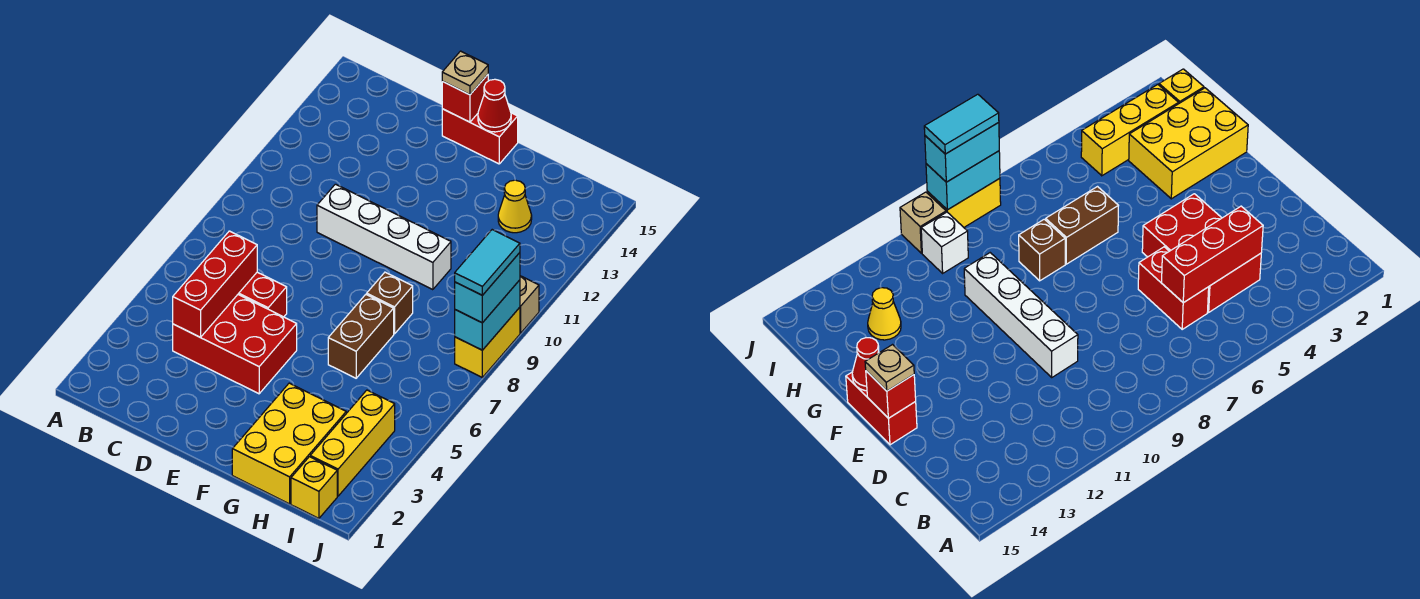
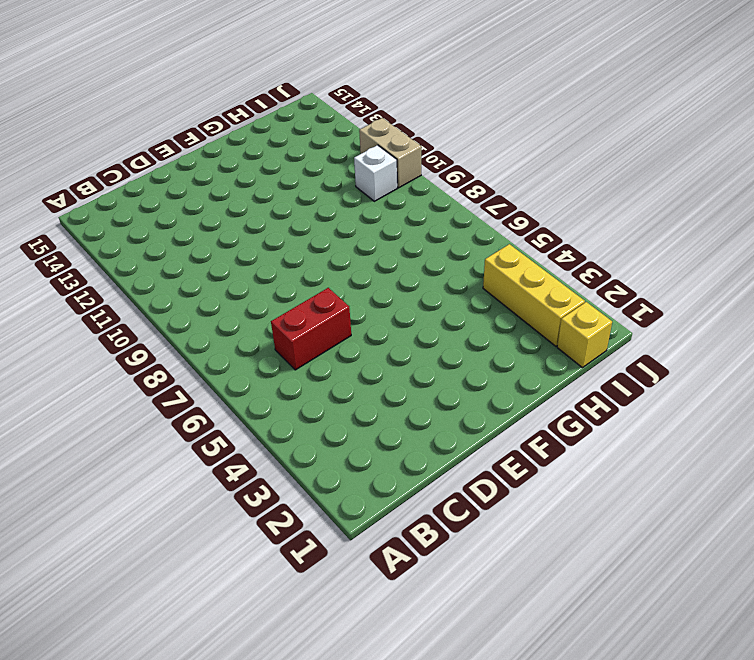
tan brick J10:J11 level 1 -> tan brick J10 level 1
none -> red brick C4:E5 level 1
none -> white brick D10:G10 level 1
none -> red brick E15:F15 level 1

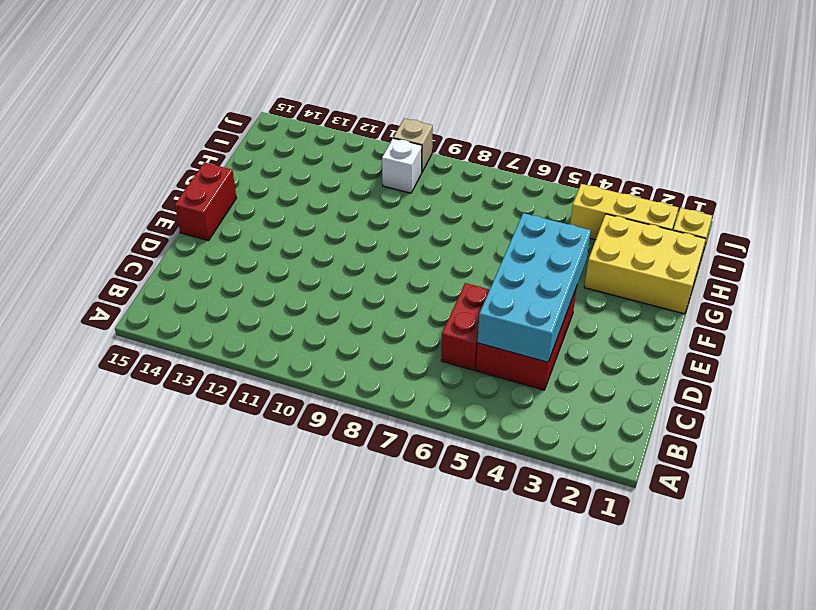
cyan brick C4:F5 level 2 -> red brick C4:C6 level 2
none -> white brick D10:G10 level 1
none -> brown brick G6:G7 level 1
none -> brown brick G8 level 1

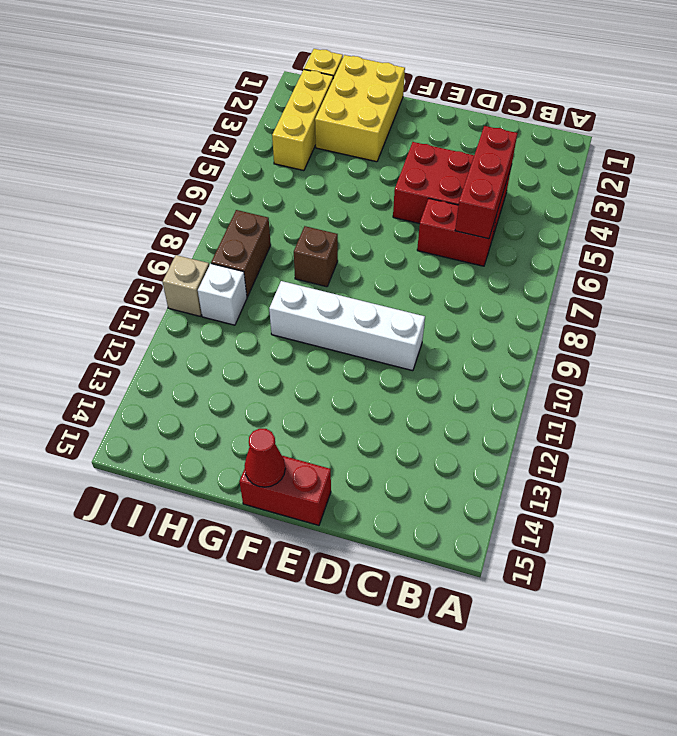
brown brick I8:I9 level 1 -> brown brick G6:G7 level 1
none -> yellow cone H13 level 1
none -> yellow brick J8:J9 level 1
none -> red brick E15 level 2

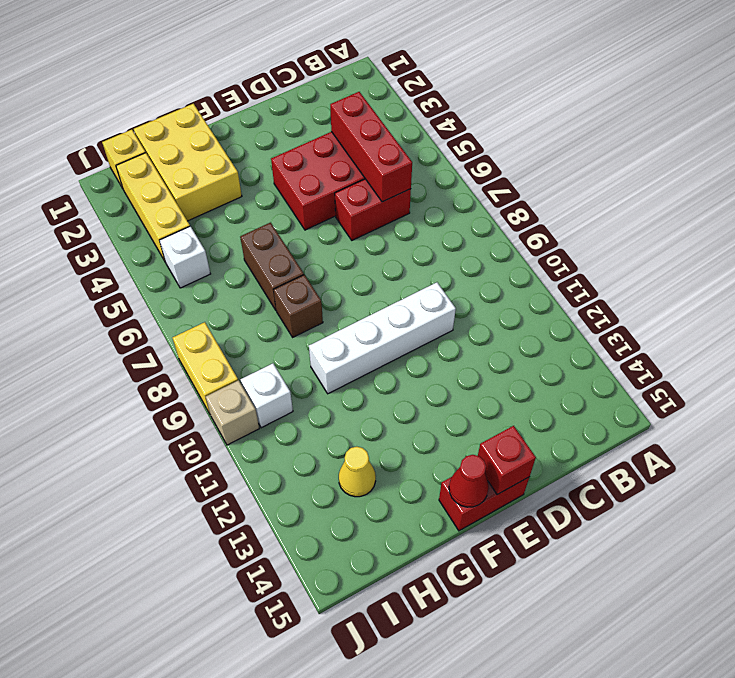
white brick I5 level 1 -> none
none -> cyan brick J8:J9 level 2
none -> tan plate E15 level 3
none -> cyan brick J8:J9 level 3

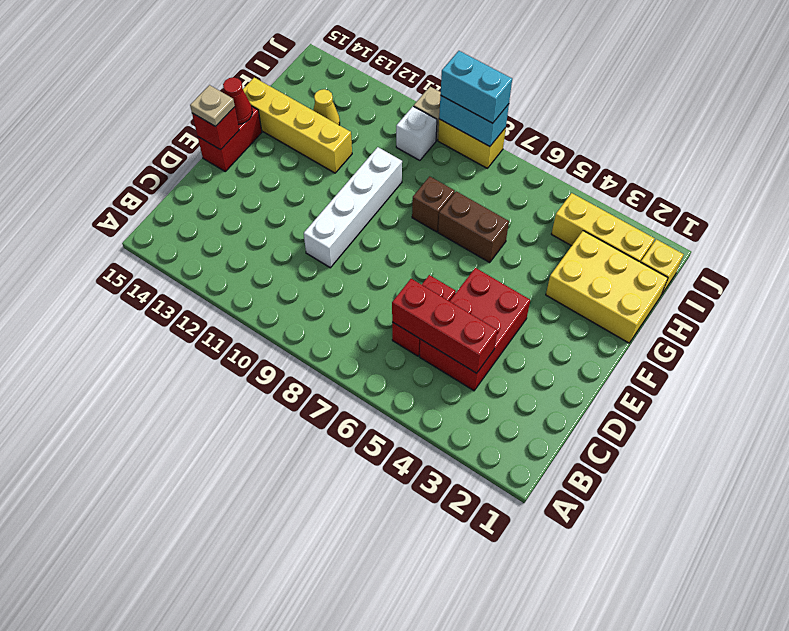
yellow brick G12:G15 level 1 -> none
none -> cyan tile J8:J9 level 4

